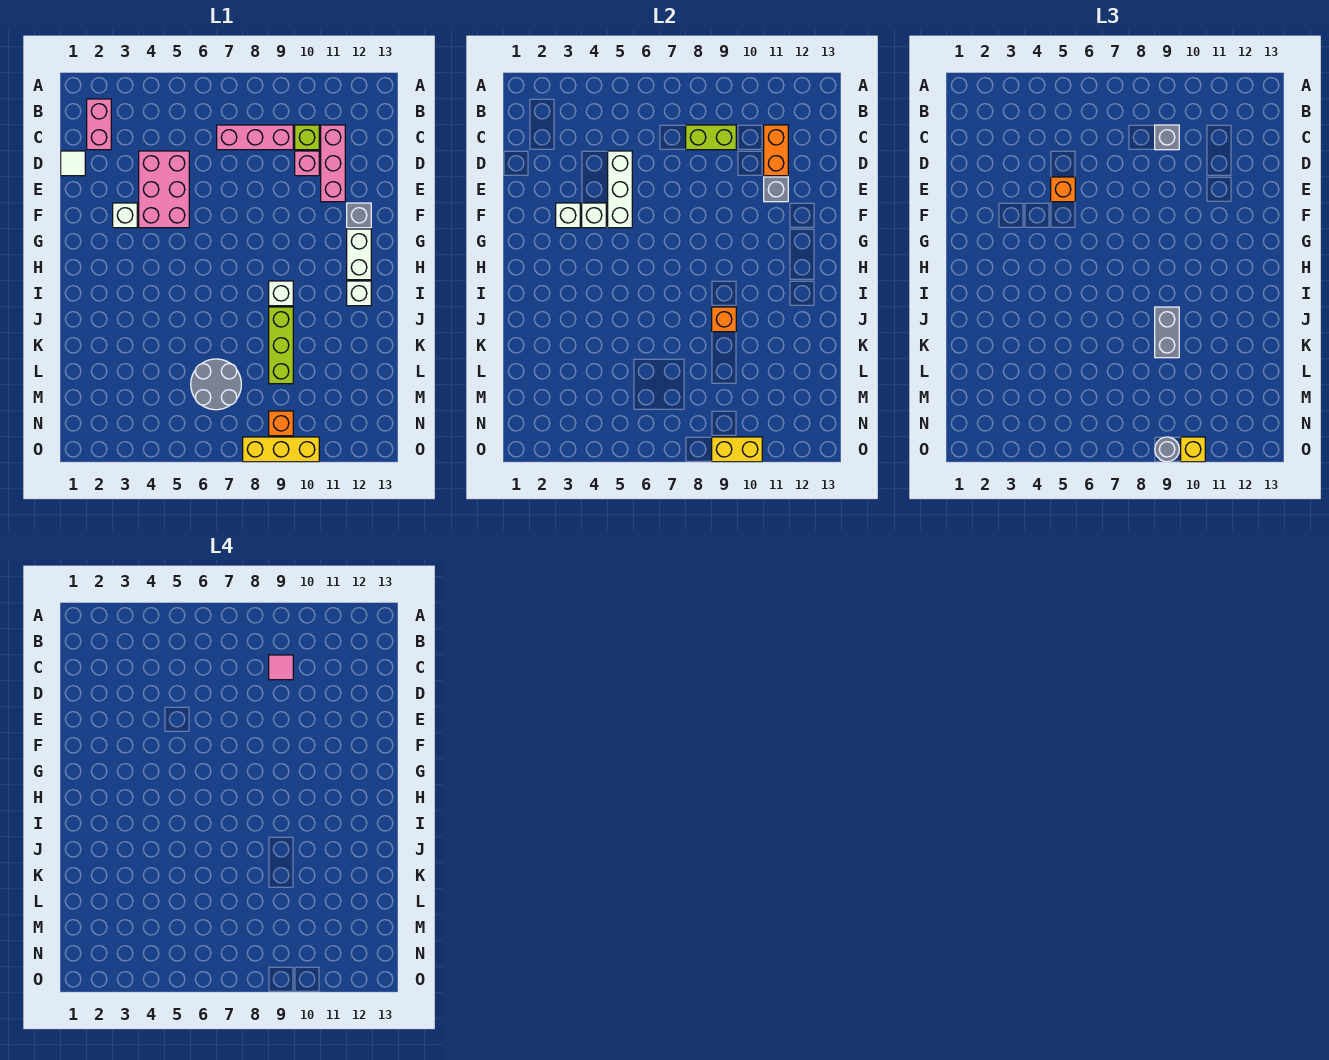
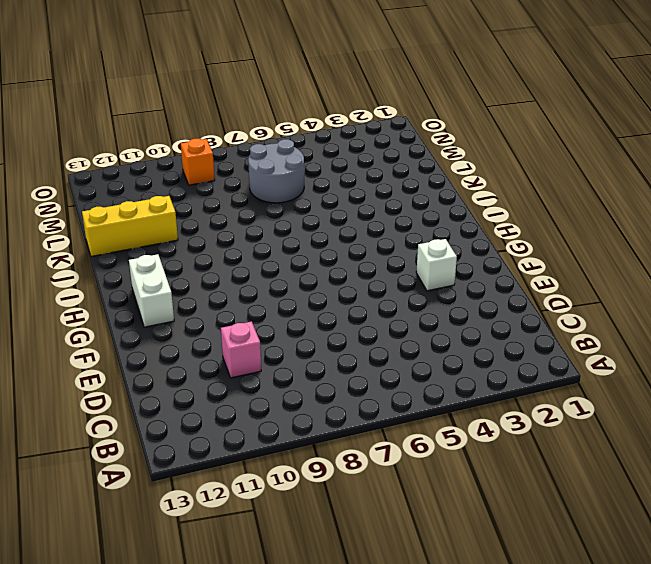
yellow brick K11:K13 level 1 -> yellow brick O8:O10 level 1
none -> pink brick B2:C2 level 1
none -> pink brick C7:C9 level 1
none -> lime brick C10 level 1
none -> pink brick C11:E11 level 1

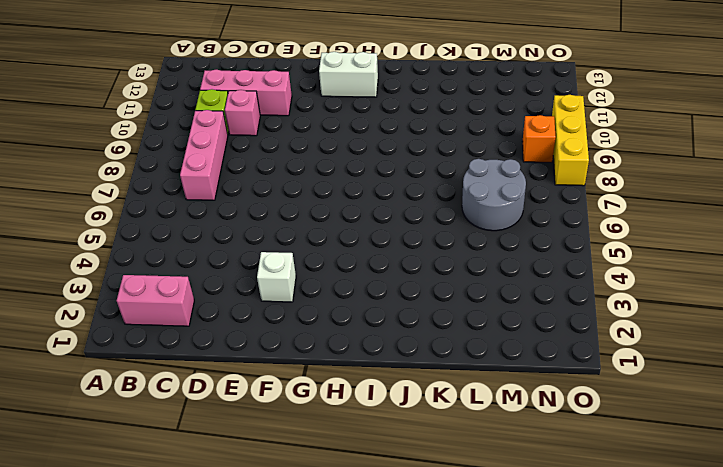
none -> white tile D1 level 1
none -> pink brick D4:F5 level 1
none -> grey brick F12 level 1
none -> white brick I9 level 1

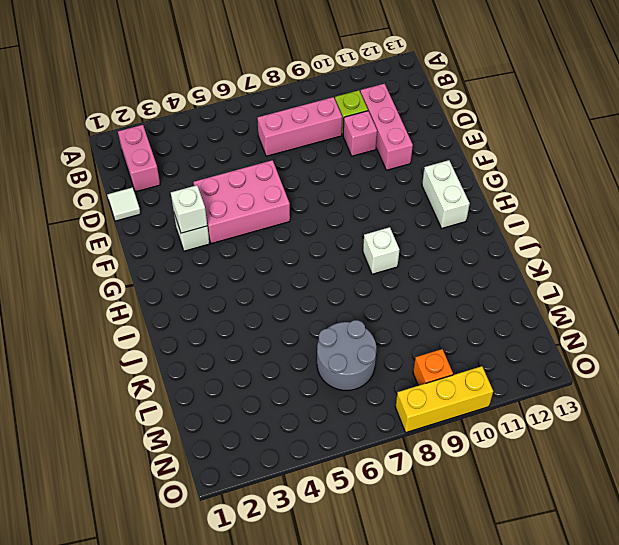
pink brick E4:F6 level 1 -> pink brick D4:F5 level 1
none -> grey brick F12 level 1
none -> white brick I12 level 1
none -> lime brick J9:L9 level 1
none -> lime brick C8:C9 level 2

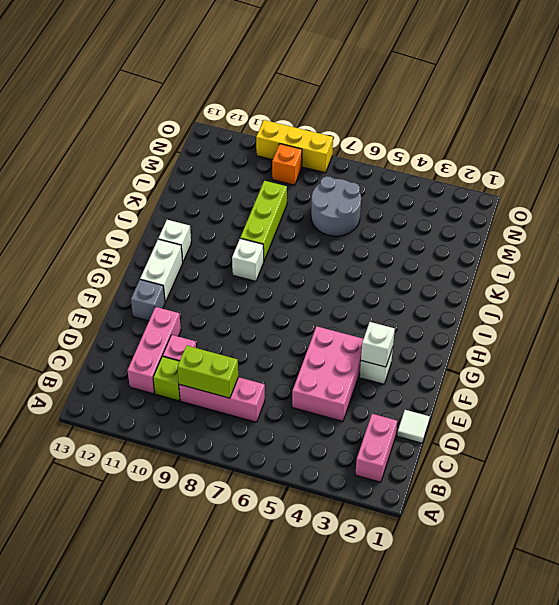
none -> orange brick C11:D11 level 2
none -> white brick D5:F5 level 2
none -> grey brick E11 level 2
none -> white brick F4 level 2

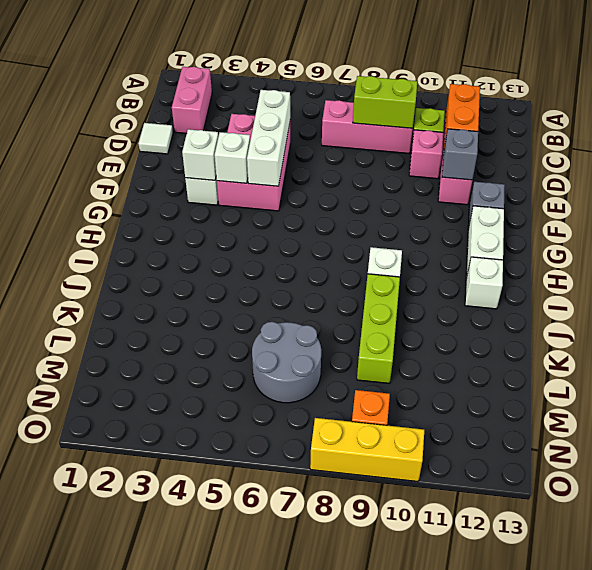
none -> orange brick J9 level 2
none -> yellow brick O9:O10 level 2
none -> grey brick C9 level 3
none -> orange brick E5 level 3

